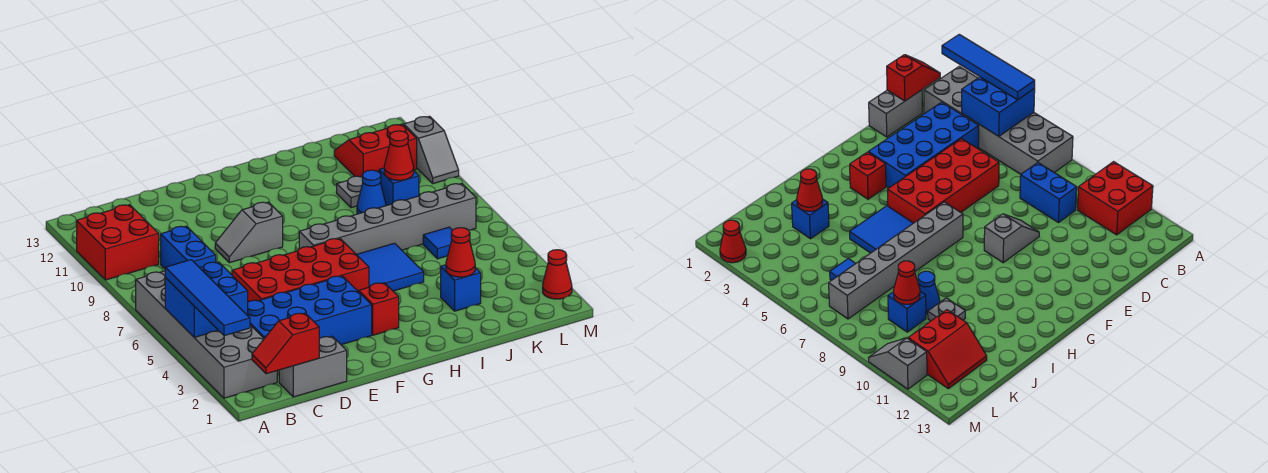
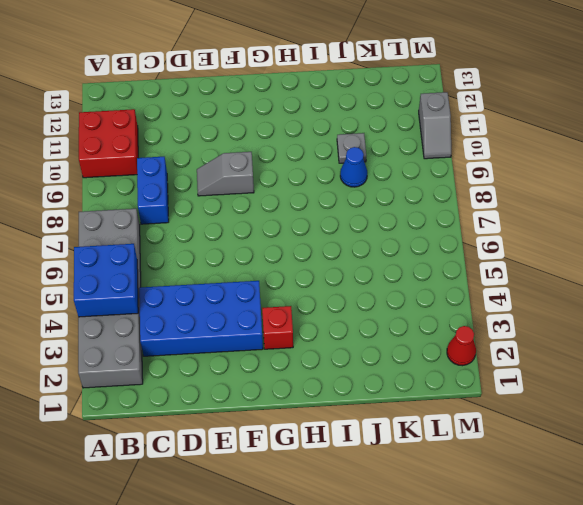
none -> grey brick C1:D1 level 1
none -> red brick D5:G6 level 1
none -> grey brick G7:L7 level 1

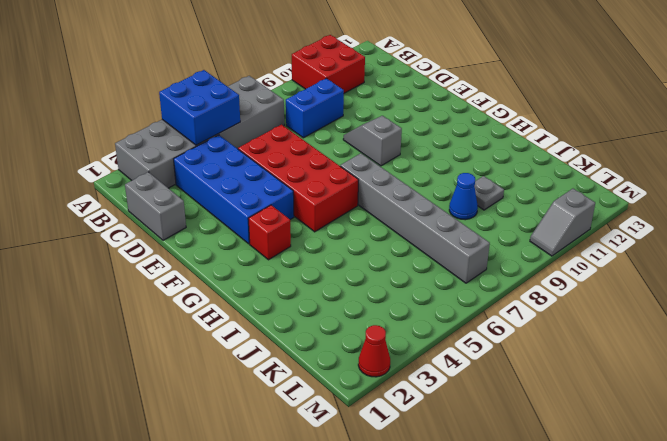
none -> blue tile H5:I6 level 1
none -> blue brick J3 level 1
none -> blue tile K6 level 1

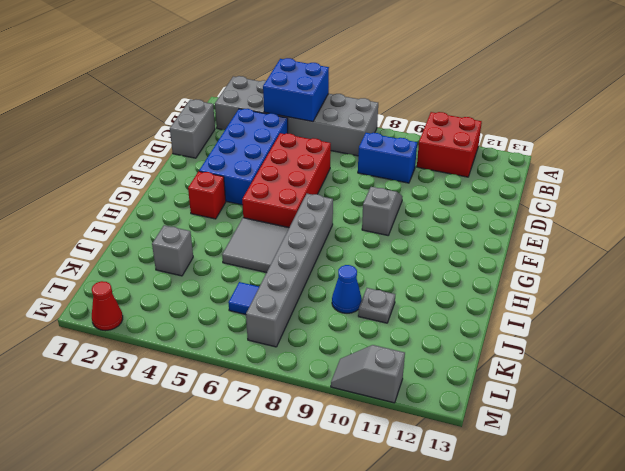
grey tile H5:I6 level 1 -> blue tile H5:I6 level 1
grey brick J3 level 1 -> blue brick J3 level 1
none -> blue brick K9 level 1
none -> red slope K11:L12 level 1 top 11
none -> red slope B1:C1 level 2 top C

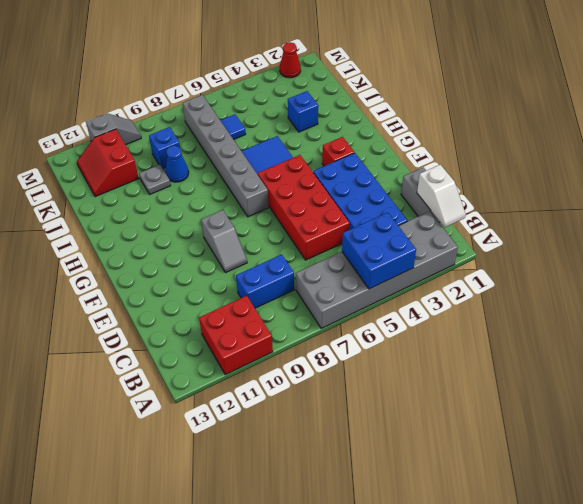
white slope B1:C1 level 2 top C -> red slope B1:C1 level 2 top C
none -> red cone J3 level 2
none -> red cone K9 level 2
none -> blue tile A2:A5 level 3

